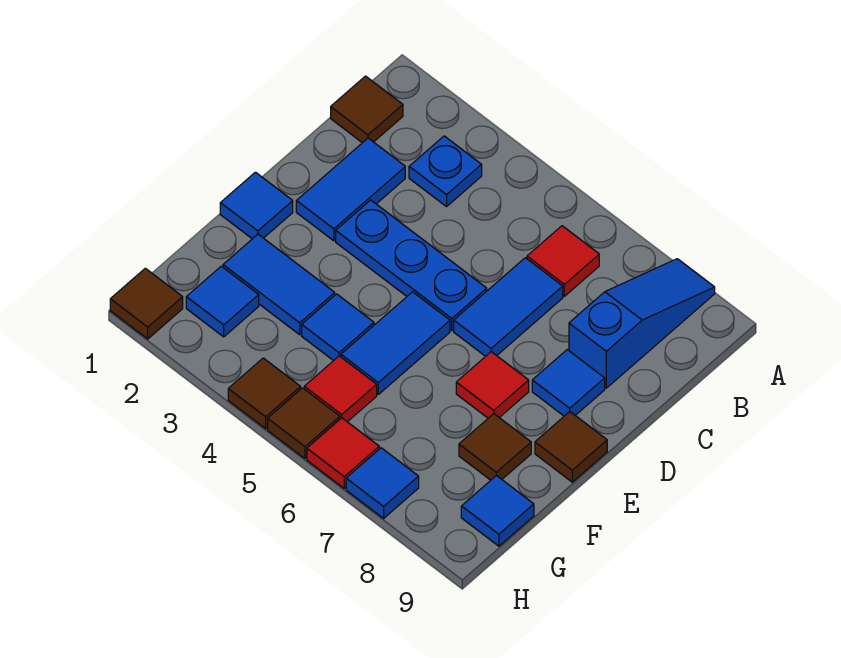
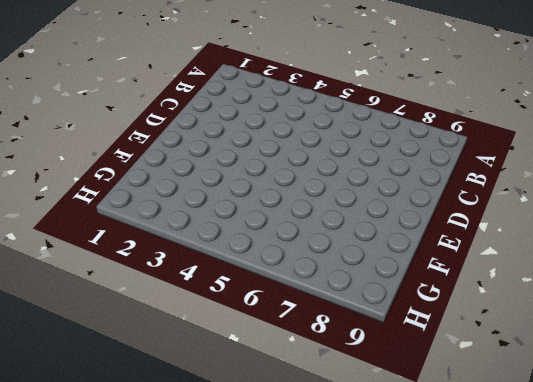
none -> blue slope A8:C8 level 1 top C
none -> brown tile B1 level 1
none -> blue plate B3 level 1

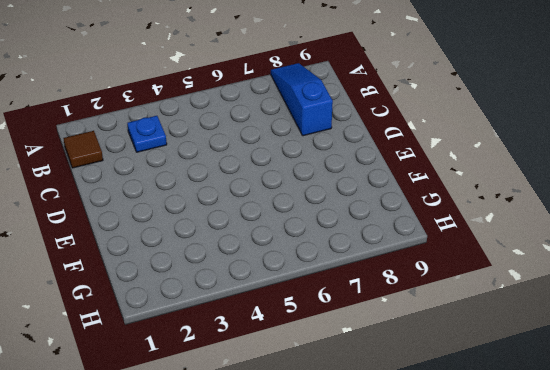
none -> red tile B6 level 1
none -> blue tile C2:D2 level 1
none -> blue tile C6:D6 level 1

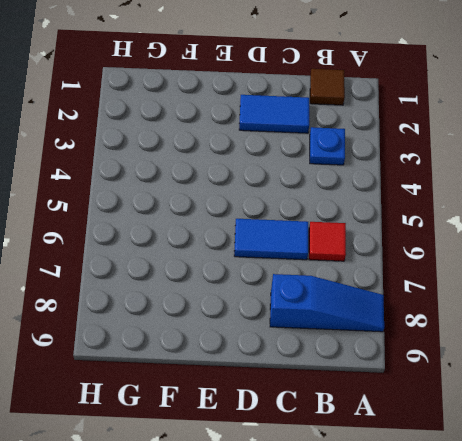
none -> blue plate D3:D5 level 1
none -> blue tile D8 level 1
none -> blue tile E1 level 1

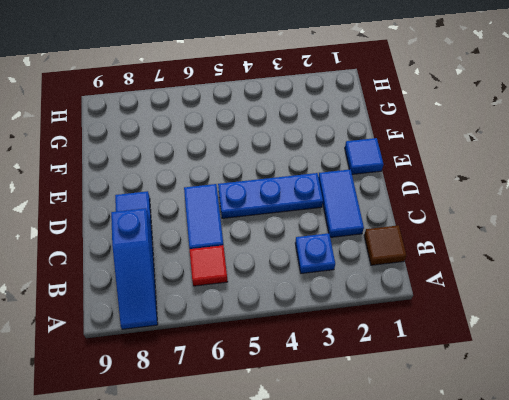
none -> blue tile E5:F5 level 1
none -> red tile E7 level 1
none -> brown tile E9 level 1

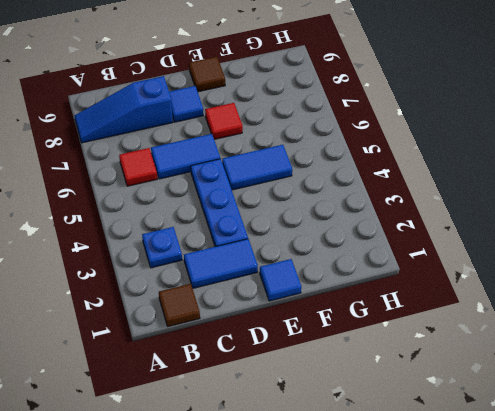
none -> blue tile F2:F3 level 1
none -> blue tile F4 level 1
none -> brown tile F8 level 1

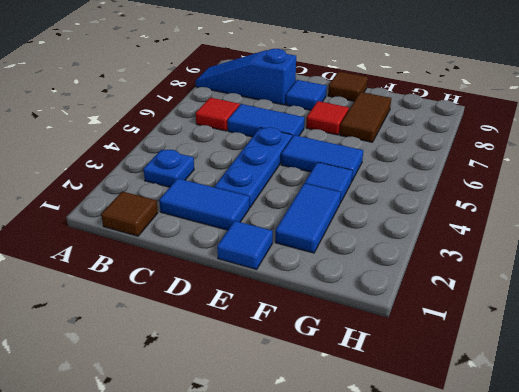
brown tile F7:F8 level 1 -> brown tile F8 level 1
none -> blue tile G2 level 1
none -> red tile G5 level 1
none -> blue tile G9 level 1

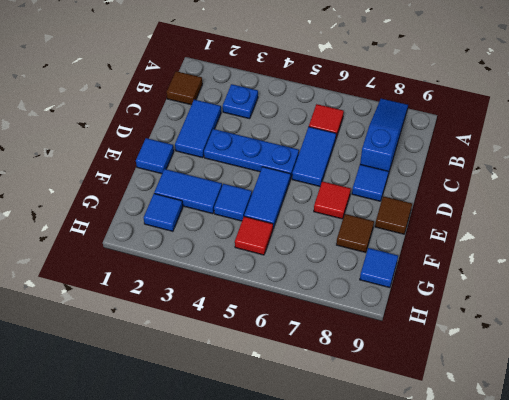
none -> brown tile H1 level 1
none -> brown tile H4 level 1
none -> brown tile H5 level 1

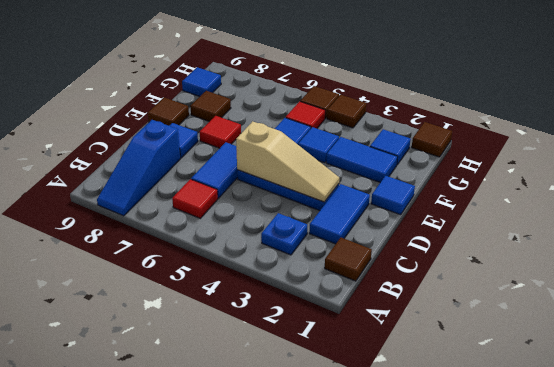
tan slope D3:D5 level 2 top 5 -> none
none -> red tile H6 level 1
none -> blue tile H7 level 1

